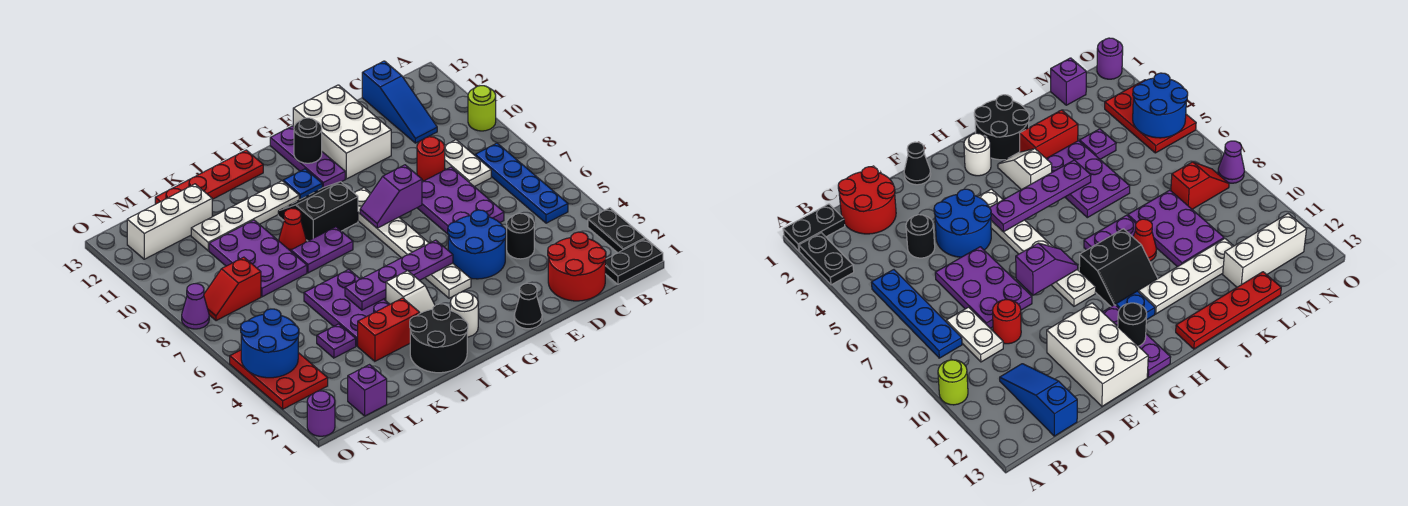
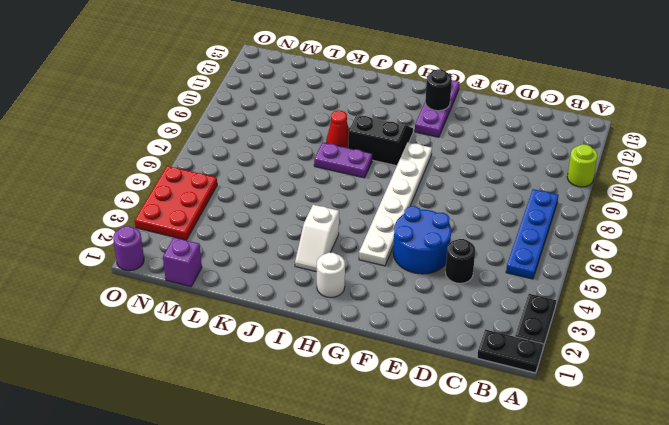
none -> red round brick C1:D2 level 1
none -> white plate C8:C9 level 1
none -> blue slope C11:C13 level 1 top 13
none -> purple plate D6:E8 level 1

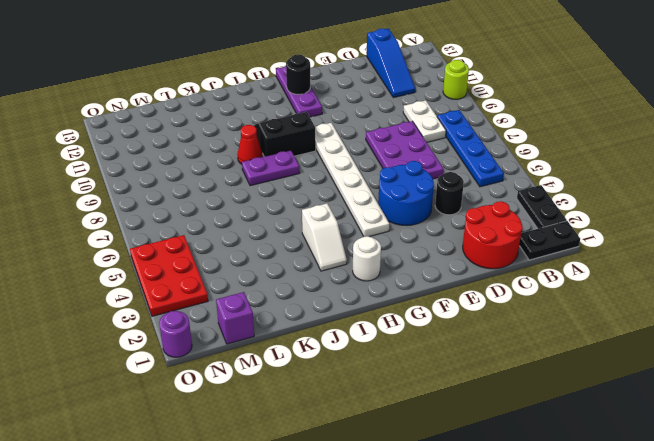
none -> red round brick D9 level 1
none -> white brick E11:F13 level 1
none -> black cone F1 level 1
none -> blue plate H11 level 1

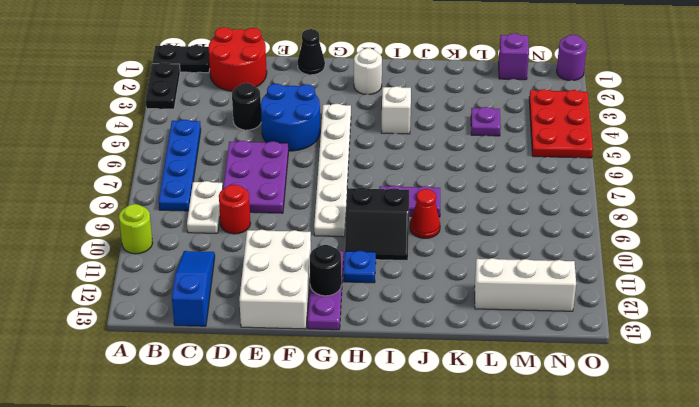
none -> black round brick I1:J2 level 1
none -> white plate I11:L11 level 1
none -> red plate I13:L13 level 1
none -> red brick J3:K3 level 1

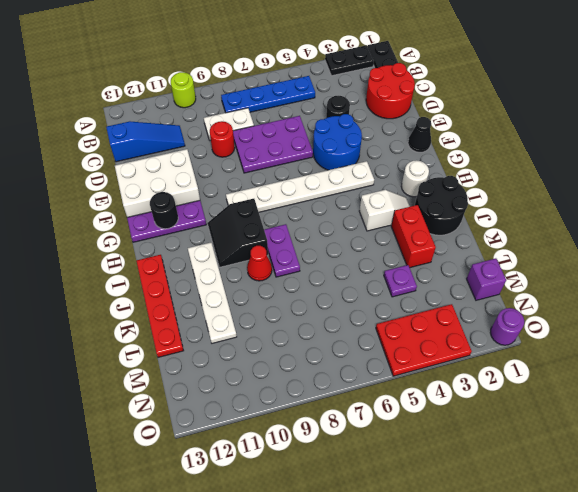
none -> blue plate H11 level 1
none -> purple plate J4:K6 level 1
none -> purple plate K8:L10 level 1
none -> white brick L12:N12 level 1

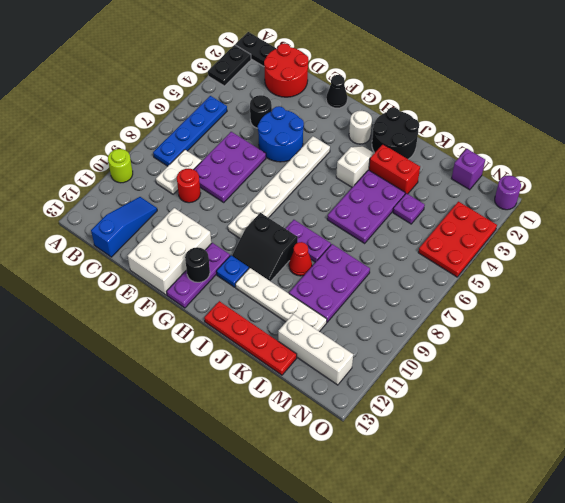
none -> red slope M8:N8 level 1 top M
none -> purple cone O8 level 1
none -> purple slope F8:G8 level 2 top F
none -> purple plate G5:J5 level 2

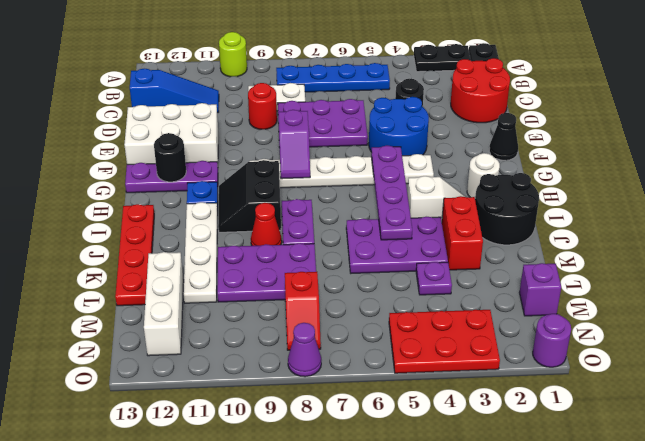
none -> blue round brick N4:O5 level 2

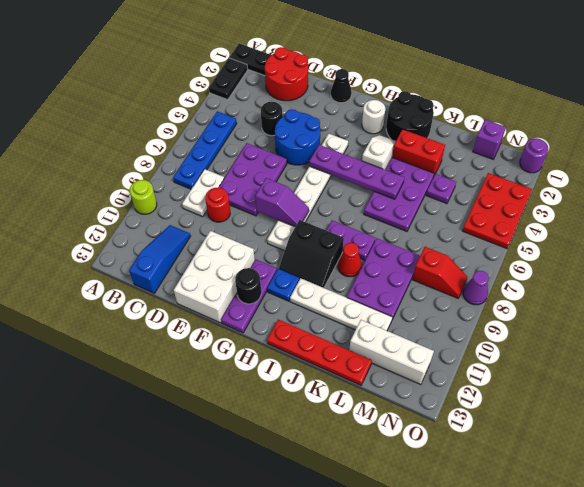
none -> blue round brick N4:O5 level 2

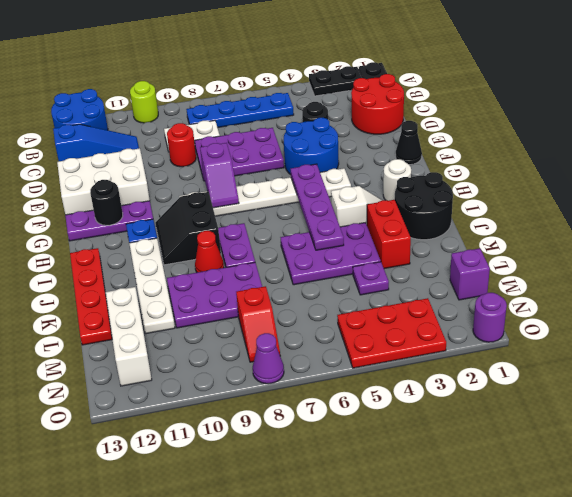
blue round brick A12:B13 level 1 -> blue round brick N4:O5 level 2

